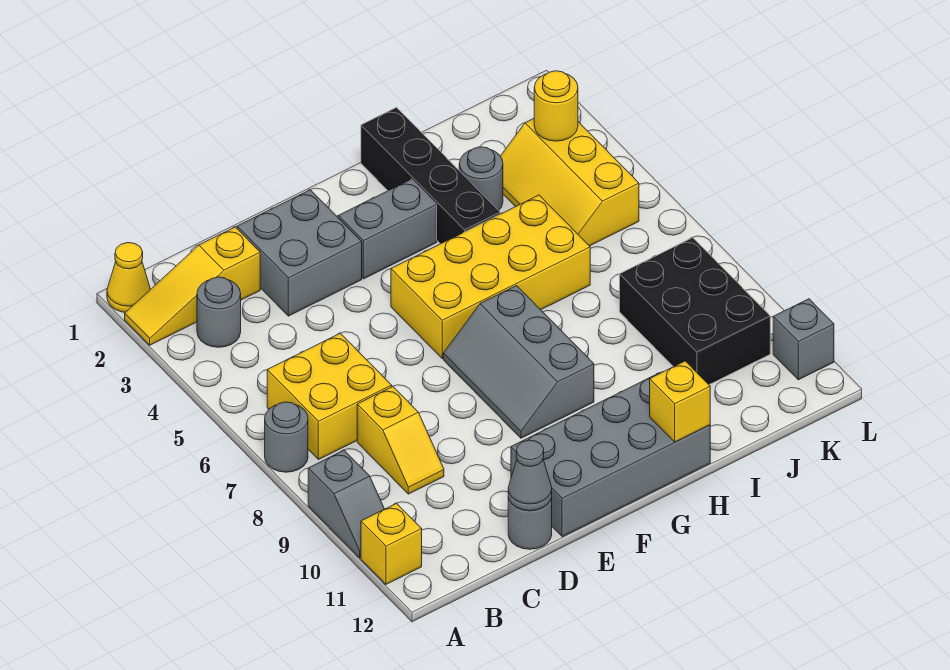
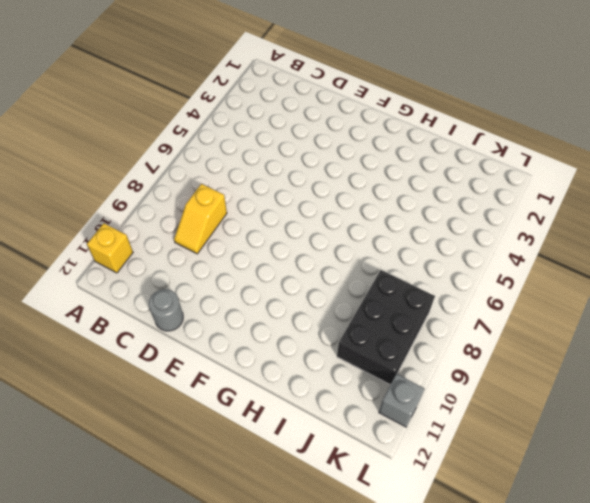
none -> yellow cone A1 level 1
none -> yellow slope A2:C2 level 1 top C
none -> grey round brick A7 level 1

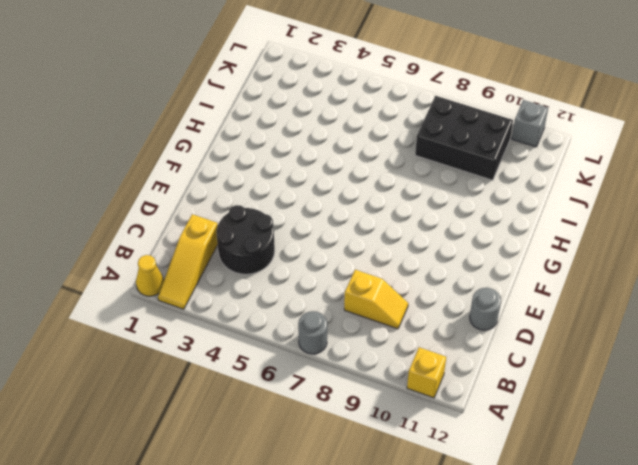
black round brick C3:D4 level 1 -> grey brick D2:E3 level 1
none -> grey slope A9:A10 level 1 top 9
none -> grey round brick B3 level 1
none -> yellow brick B6:C7 level 1

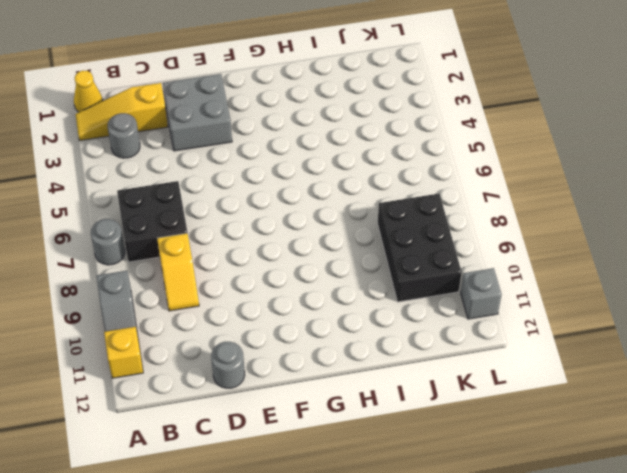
black brick B6:C7 level 1 -> yellow brick B6:C7 level 1
none -> grey brick E11:H12 level 1
none -> grey brick F3:G3 level 1
none -> yellow brick F5:I6 level 1

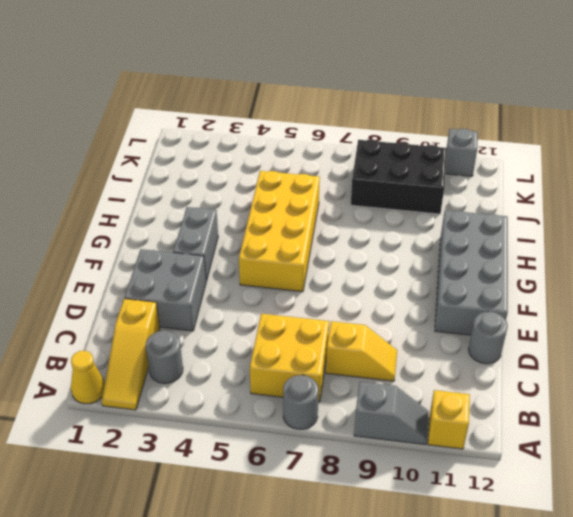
none -> grey slope F7:G9 level 1 top G
none -> black brick H1:H4 level 1
none -> grey round brick I3 level 1

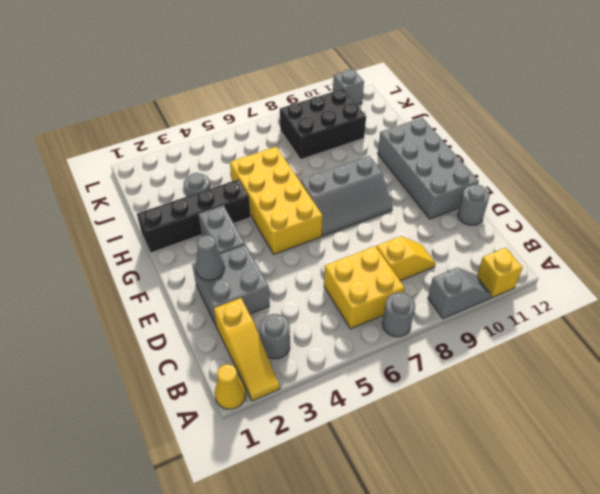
grey cone E2 level 2 -> grey cone D12 level 2
none -> yellow slope J3:K5 level 1 top K
none -> yellow brick H12 level 2
none -> yellow round brick K3 level 2

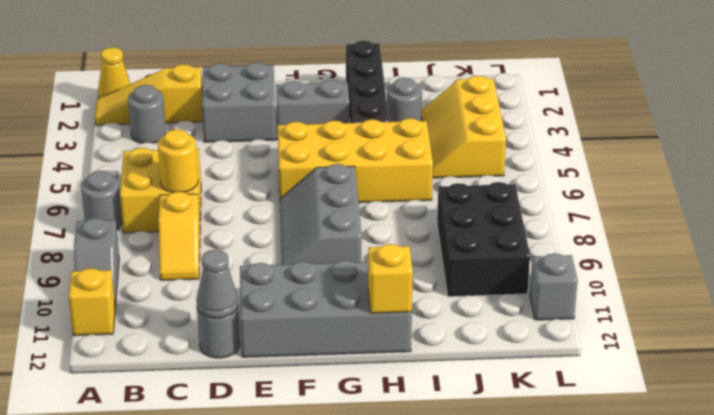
yellow round brick C7 level 2 -> yellow round brick K3 level 2

